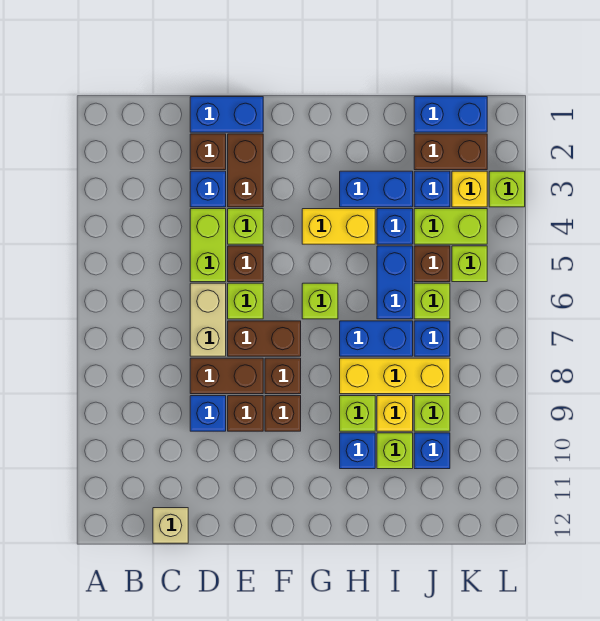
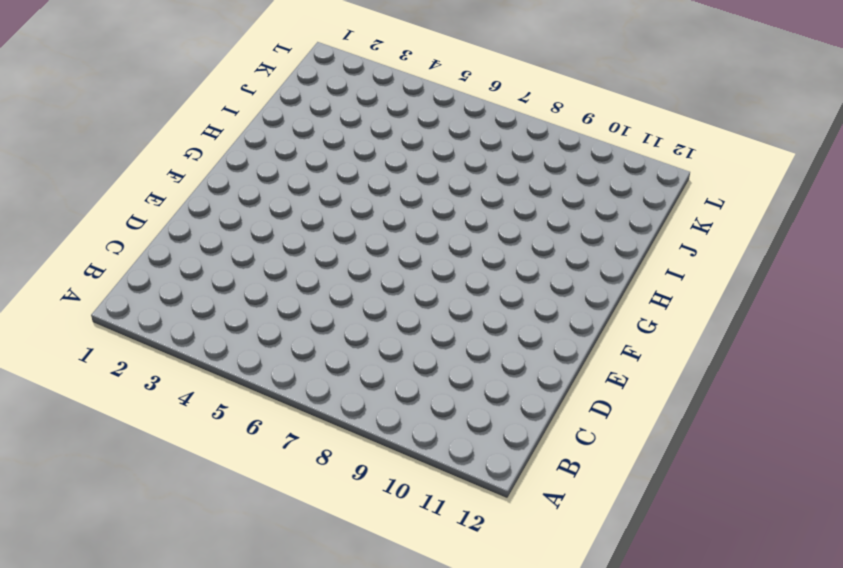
none -> tan brick C12 level 1
none -> blue brick D1:E1 level 1
none -> brown brick D2 level 1
none -> blue brick D3 level 1

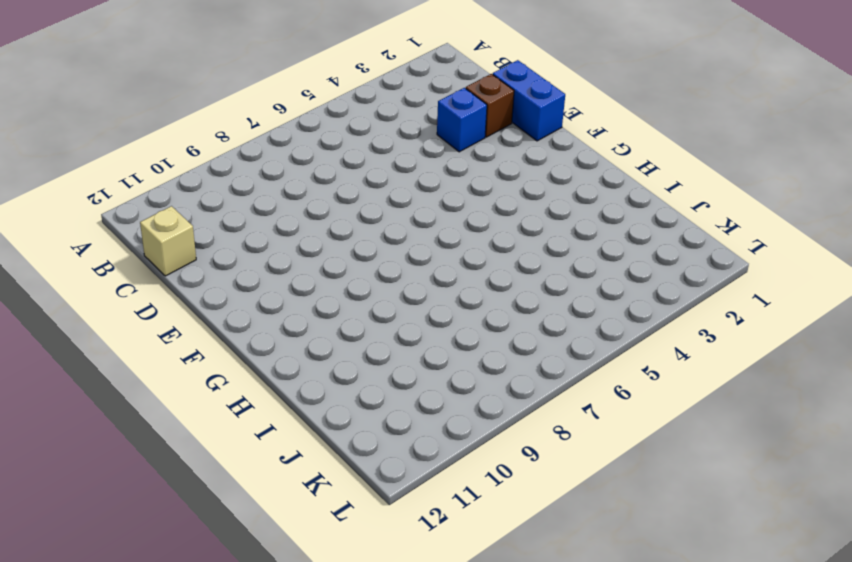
none -> lime brick D4:D5 level 1
none -> tan brick D6:D7 level 1
none -> brown brick D8:E8 level 1
none -> blue brick D9 level 1

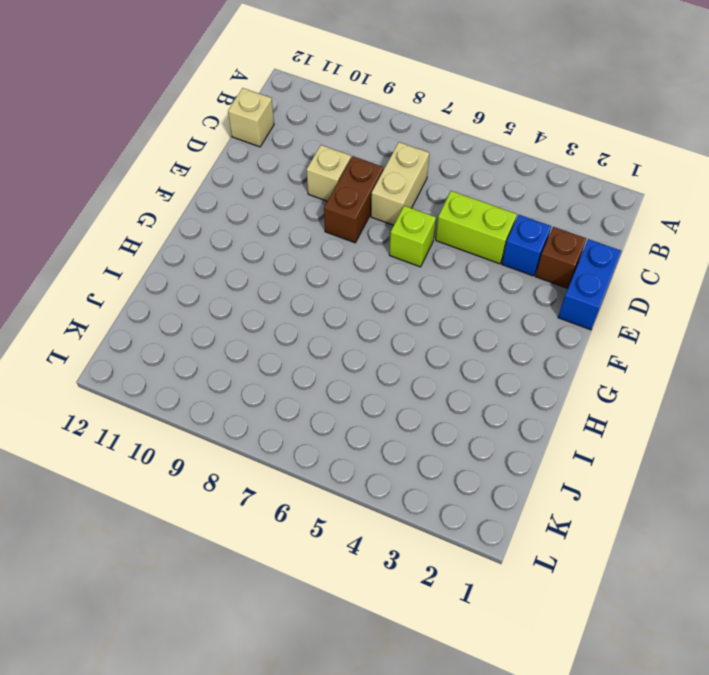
tan brick C7:D7 level 1 -> tan brick D6:D7 level 1
tan brick D9 level 1 -> blue brick D9 level 1
none -> brown brick E2:E3 level 1
none -> lime brick E4 level 1
none -> brown brick E5 level 1
none -> brown brick E7:F7 level 1

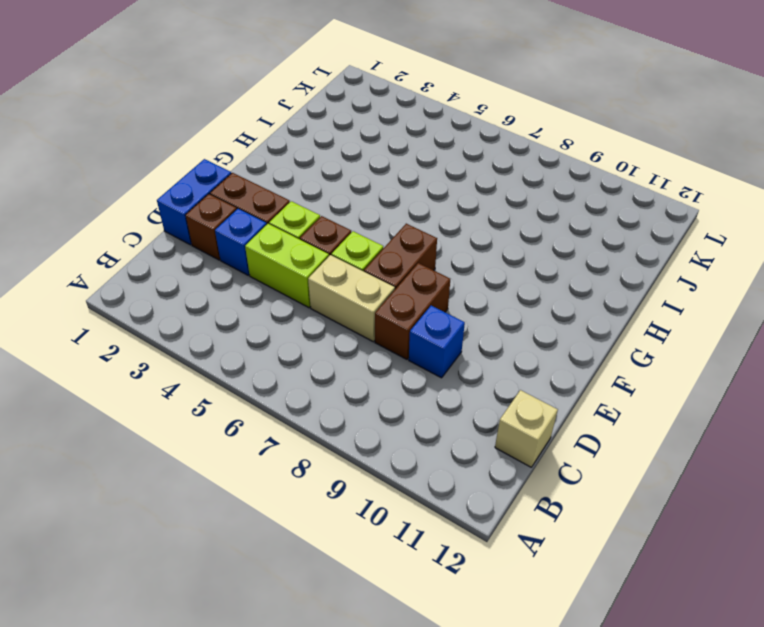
none -> brown brick E9 level 1
none -> brown brick F8 level 1
none -> brown brick F9 level 1
none -> yellow brick G4:H4 level 1

